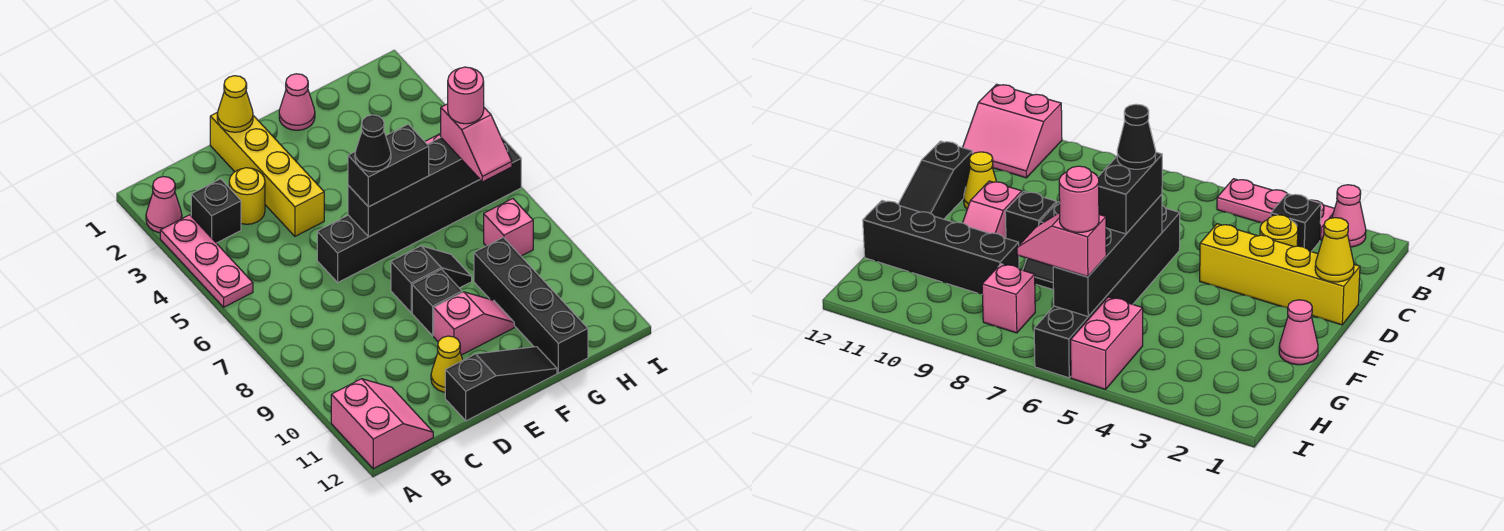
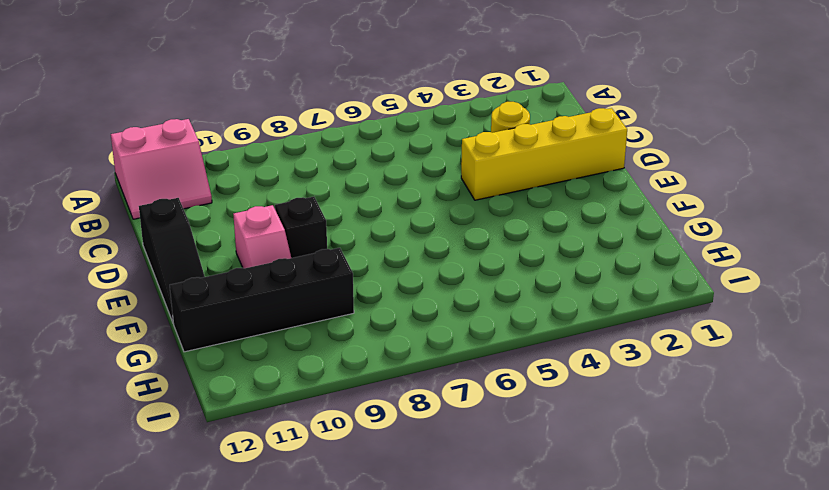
none -> pink cone A2 level 1
none -> pink plate A3:A5 level 1
none -> black brick B3 level 1

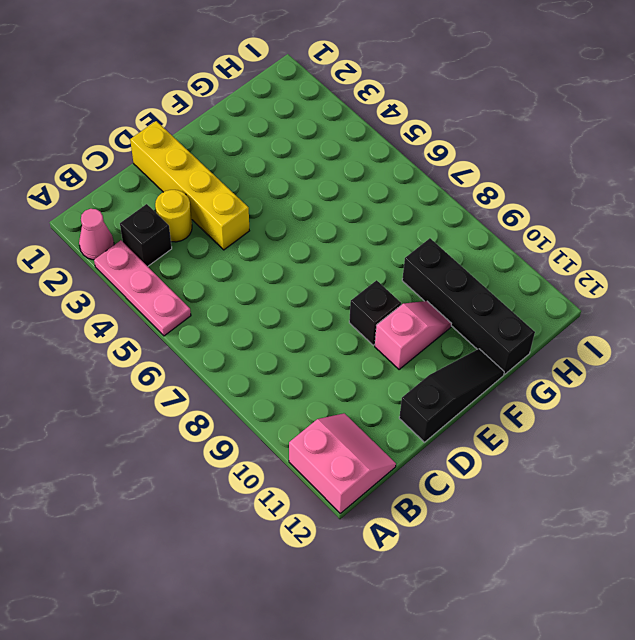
none -> black brick D6:I6 level 1
none -> yellow cone D11 level 1
none -> black slope E8:F8 level 1 top E

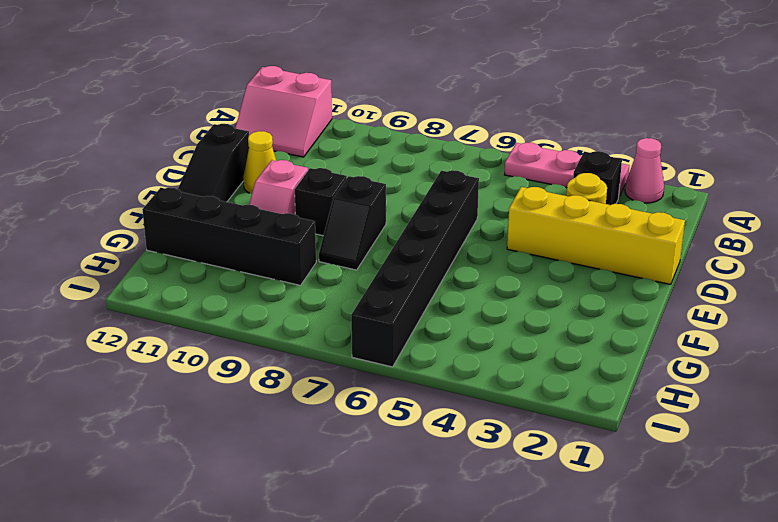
none -> pink cone F1 level 1
none -> pink brick H5:I5 level 1
none -> pink brick H8 level 1

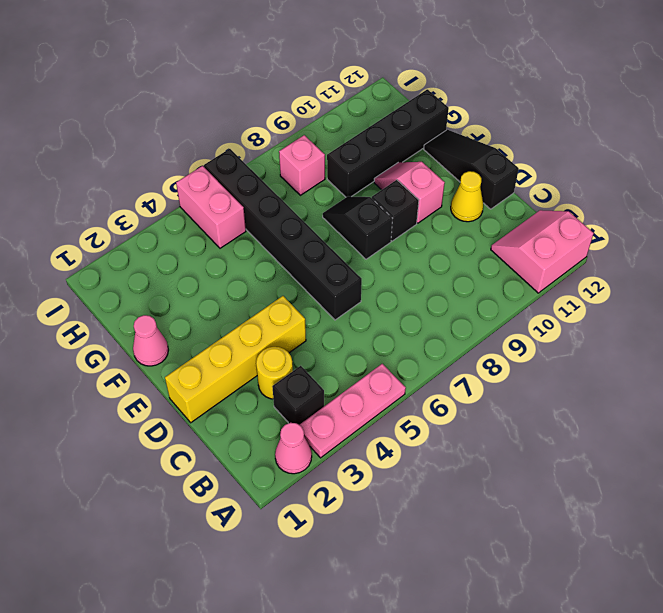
none -> yellow cone D1 level 2
none -> black brick E6:H6 level 2
none -> black brick E6:F6 level 3

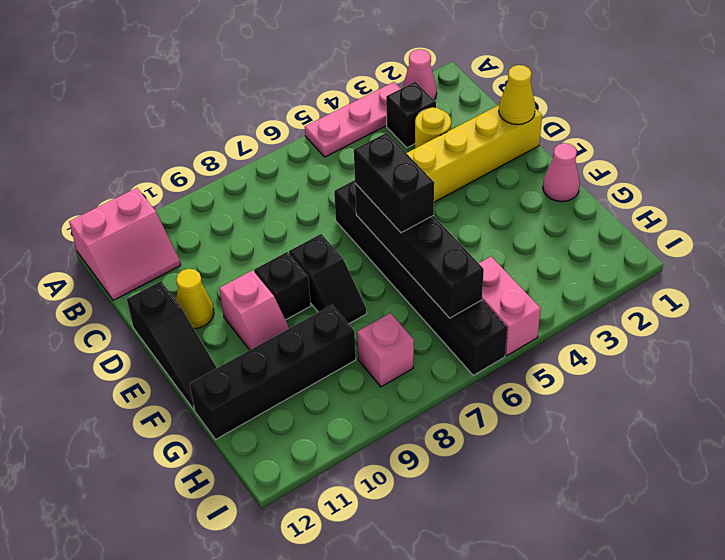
none -> pink slope H6:H7 level 3 top 6
none -> black cone E6 level 4
none -> pink round brick H6 level 4

